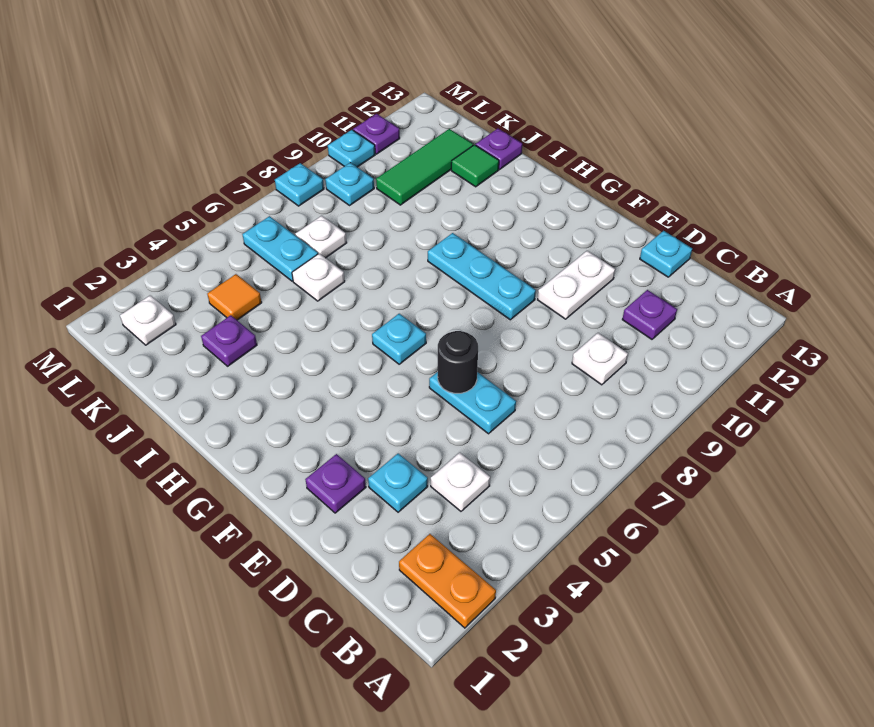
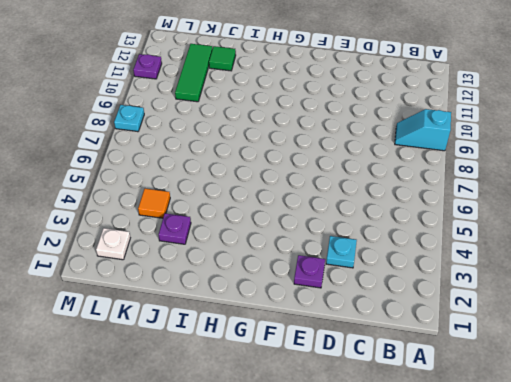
cyan slope A9:B9 level 1 top A -> none
none -> orange plate A2:B2 level 1
none -> white plate C4 level 1
none -> white plate C9 level 1

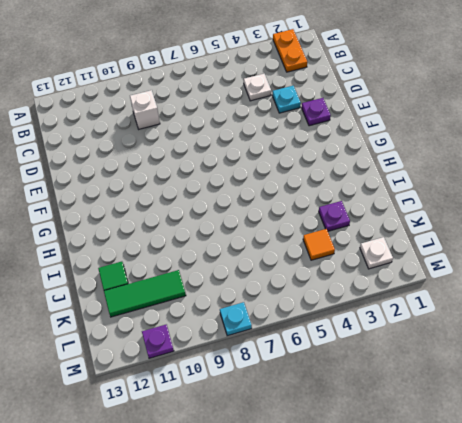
white brick C9 level 1 -> white plate C9 level 1
none -> purple plate C11 level 1
none -> cyan plate D6:E6 level 1
none -> cyan plate D13 level 1

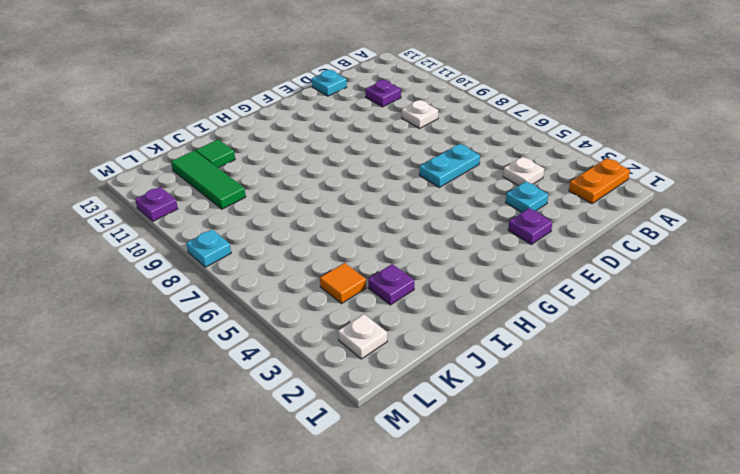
none -> white plate E10:E11 level 1
none -> cyan plate F9:H9 level 1
none -> cyan plate G6 level 1

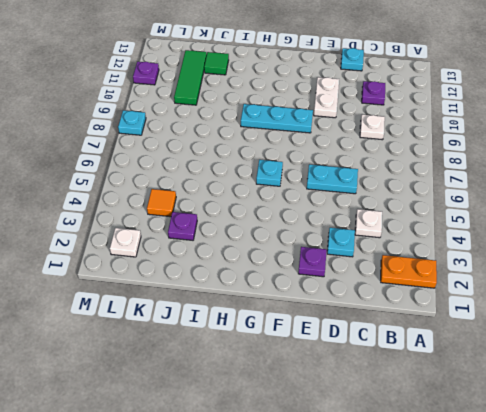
none -> white plate J6 level 1
none -> purple plate J13 level 1
none -> cyan plate K6:L6 level 1

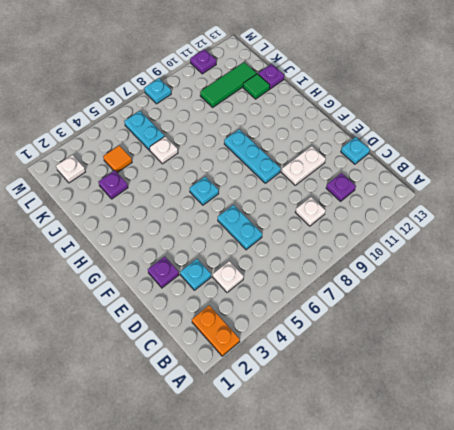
none -> white plate K7 level 1
none -> cyan plate L9 level 1
none -> cyan plate M10 level 1

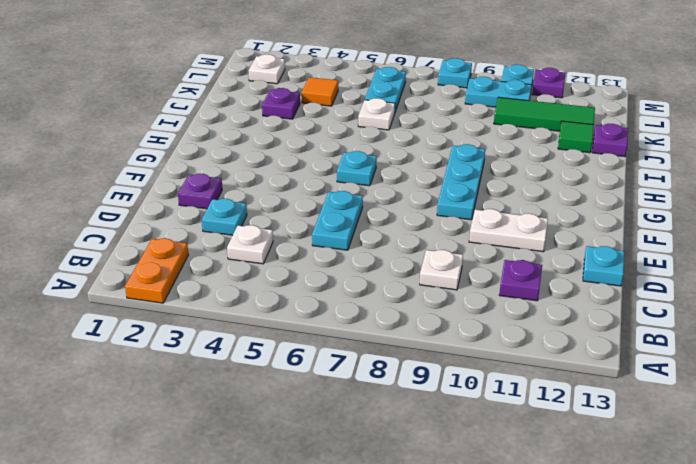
cyan plate L9:L10 level 1 -> cyan plate L9 level 1
none -> white plate K7 level 1
none -> black round brick E6 level 2

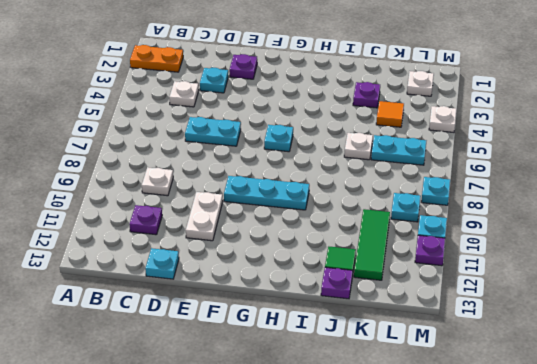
white plate M4 level 1 -> white plate K7 level 1
none -> black round brick E6 level 2

